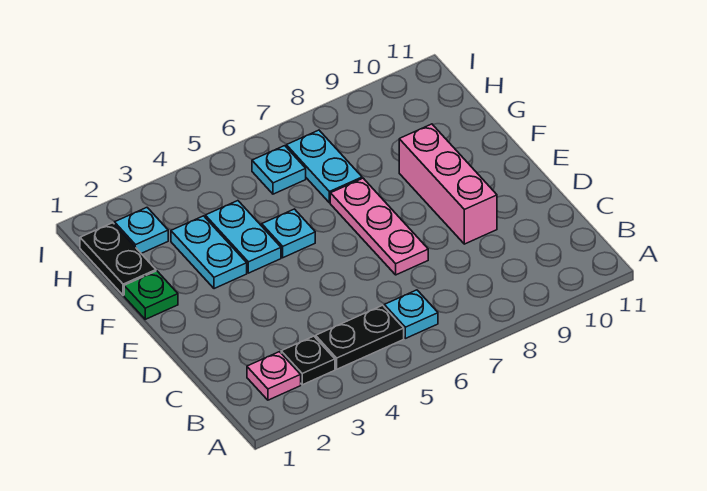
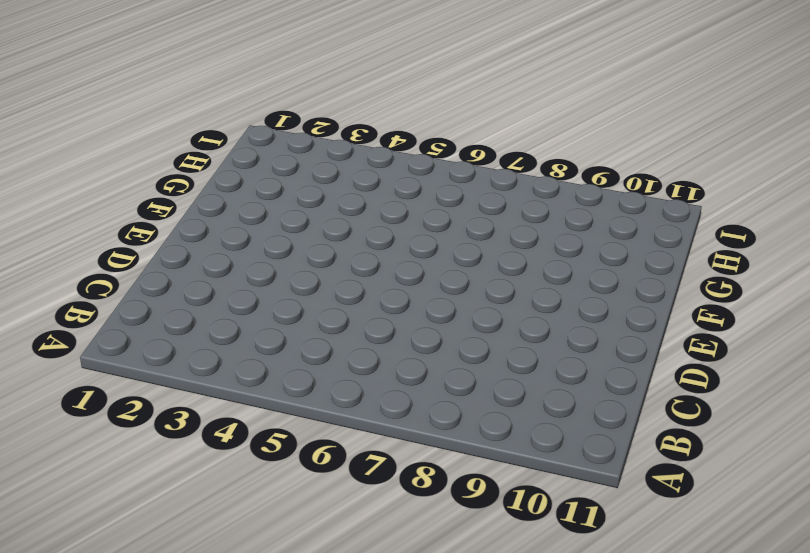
none -> pink plate B2 level 1
none -> black plate B3 level 1
none -> black plate B4:B5 level 1

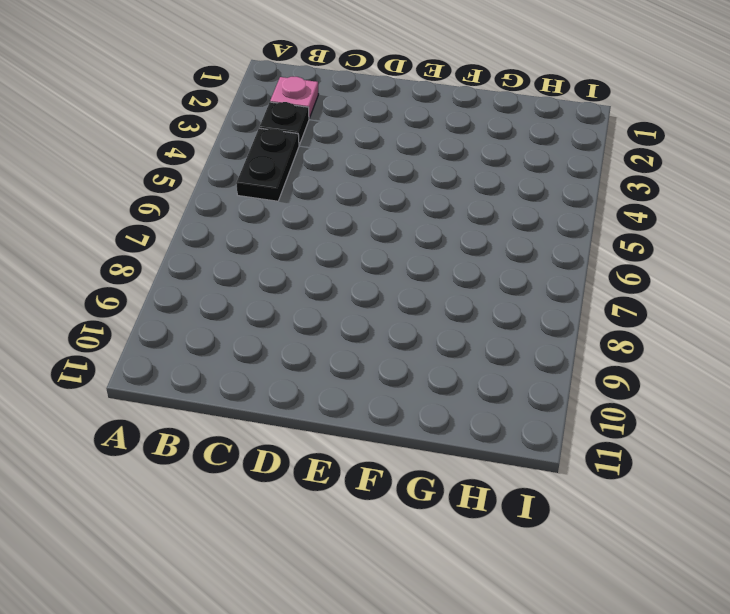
none -> cyan plate B6 level 1
none -> pink plate D7:F7 level 1
none -> pink brick D9:F9 level 1

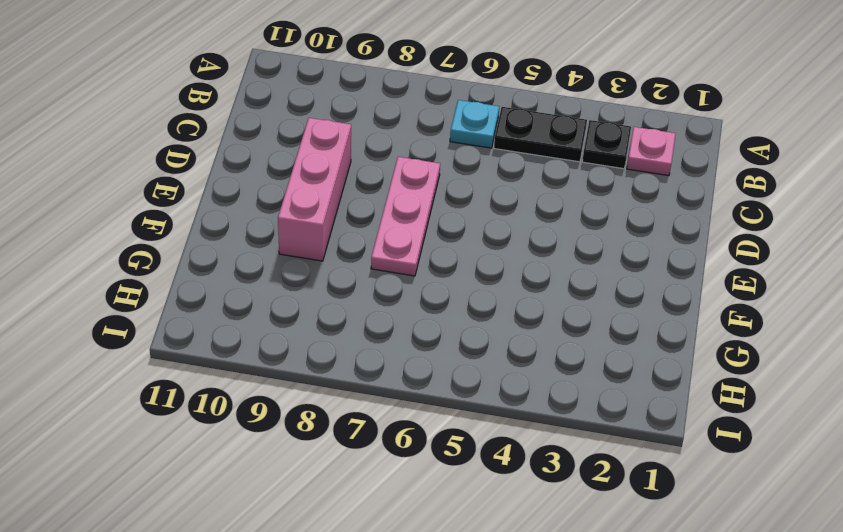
none -> green plate F1 level 1
none -> cyan plate F3:G3 level 1
none -> cyan plate F4:G4 level 1

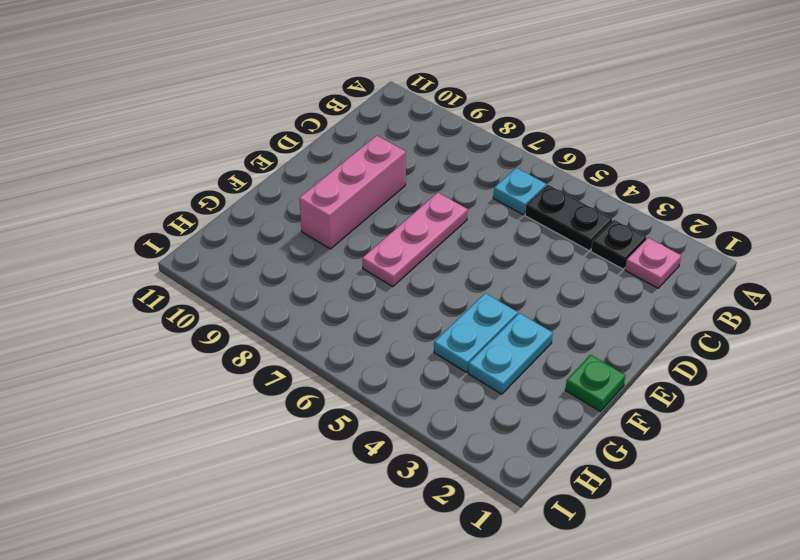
none -> cyan plate F5 level 1
none -> black plate G1:H1 level 1
none -> cyan plate G7:H7 level 1

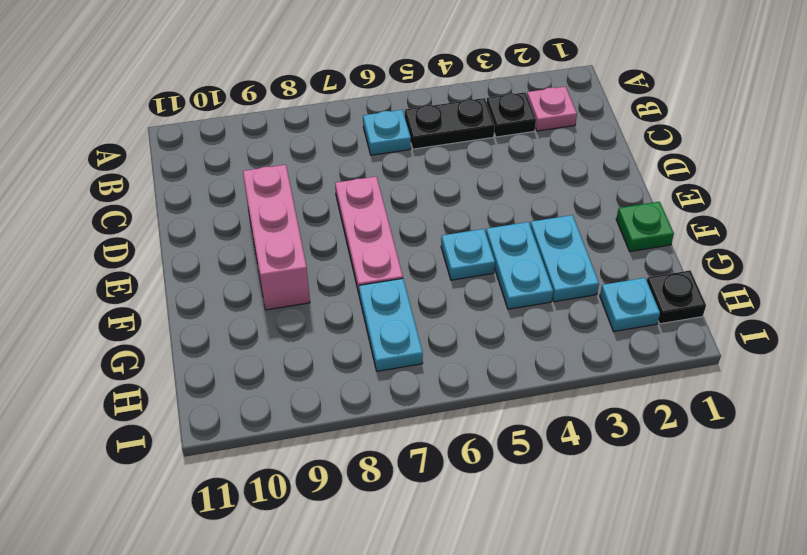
black plate H1 level 1 -> black plate G1:H1 level 1
none -> cyan plate H6 level 1

